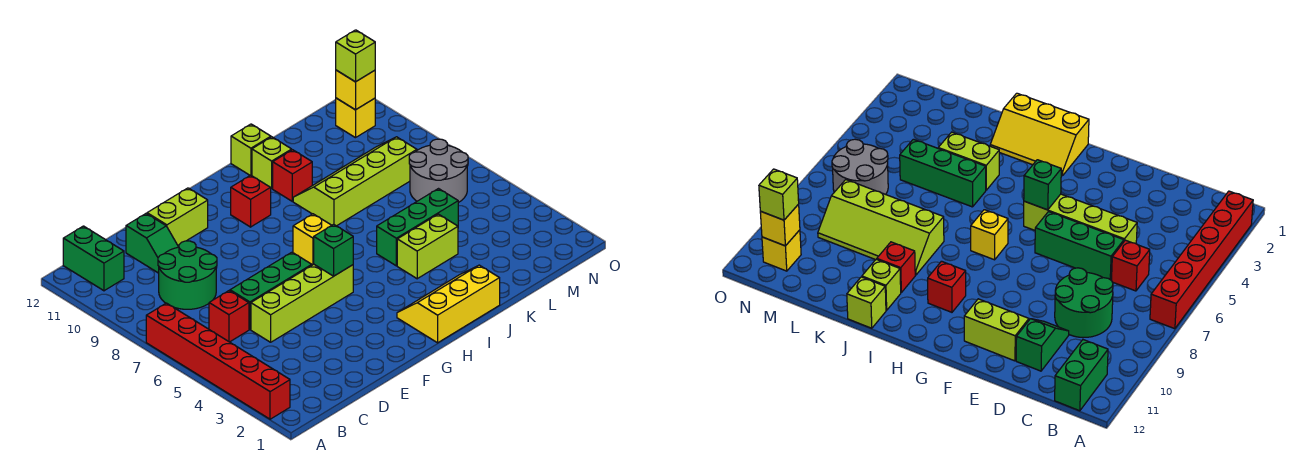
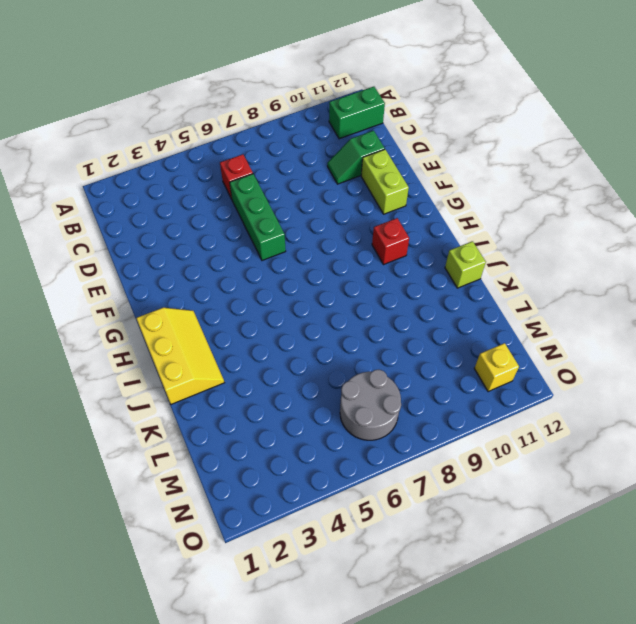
none -> red brick A2:A7 level 1
none -> green round brick C8:D9 level 1
none -> lime brick D5:G5 level 1

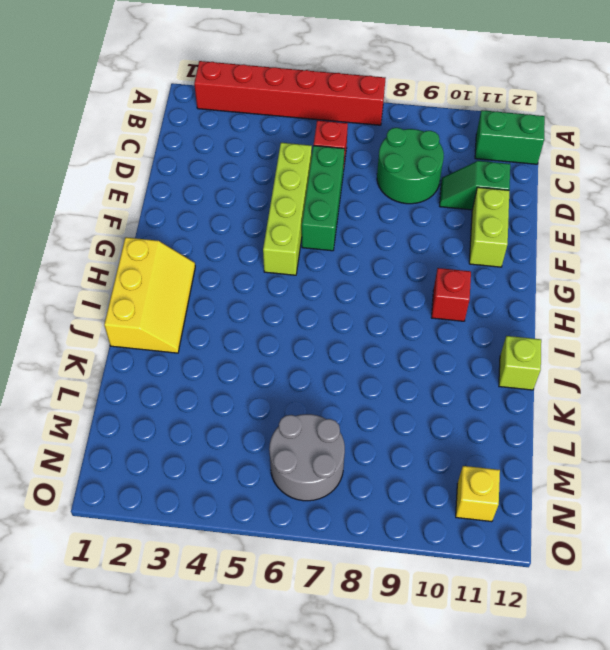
none -> yellow brick H7 level 1
none -> lime brick J4:K4 level 1
none -> green brick J5:L5 level 1

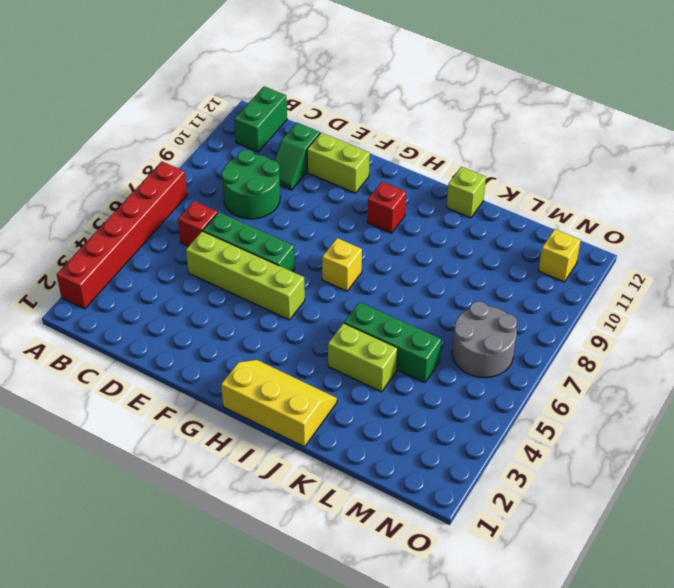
none -> lime slope J8:M9 level 1 top 8
none -> red brick J10 level 1
none -> lime brick J11 level 1

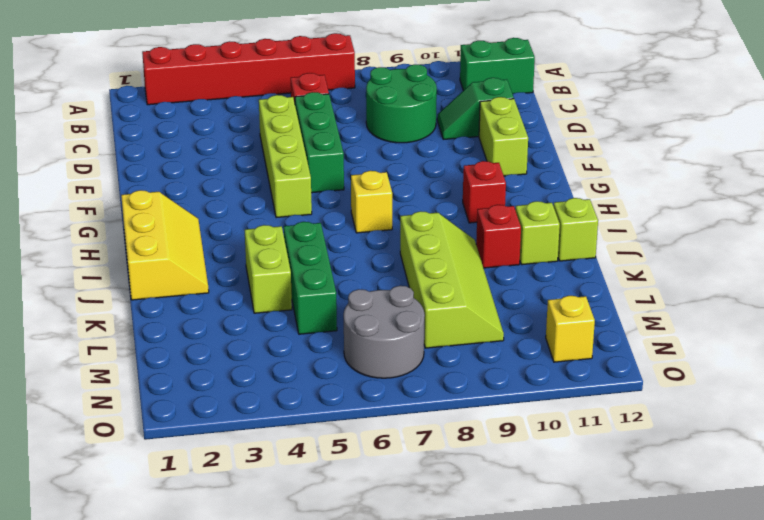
none -> green brick G5 level 2
none -> yellow brick N11 level 2
none -> lime brick N11 level 3

